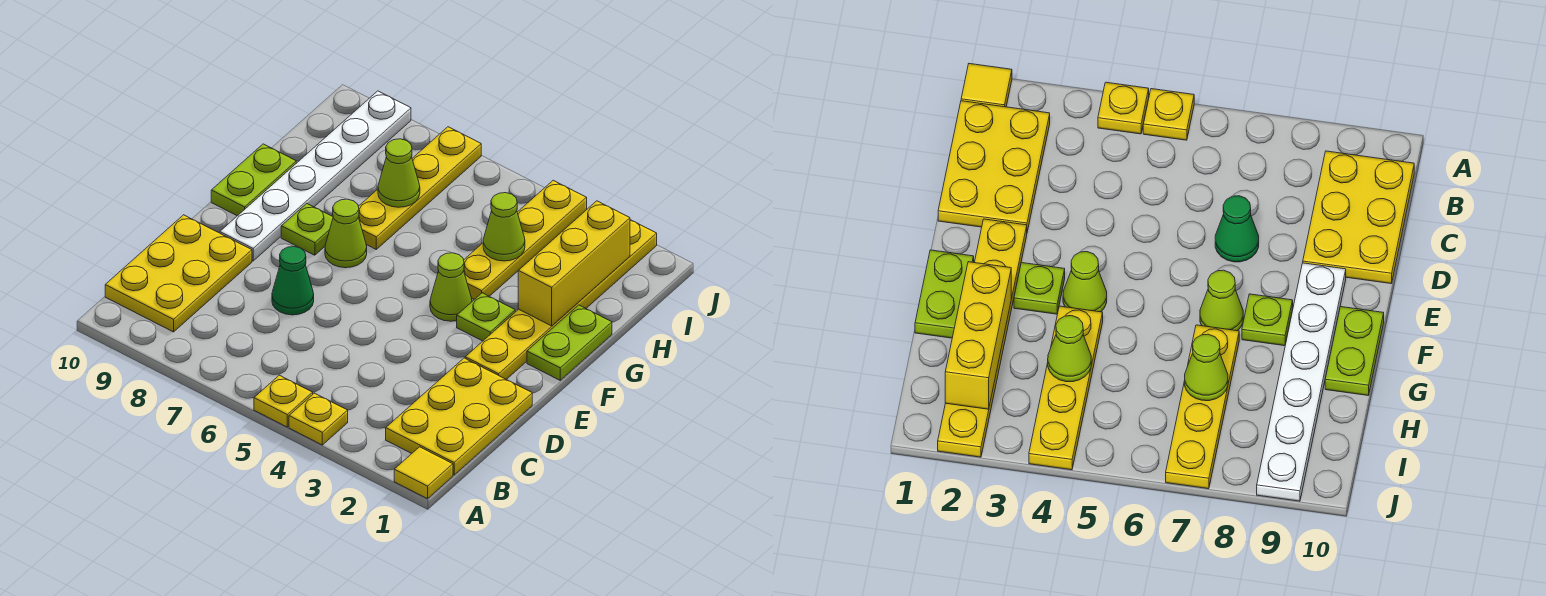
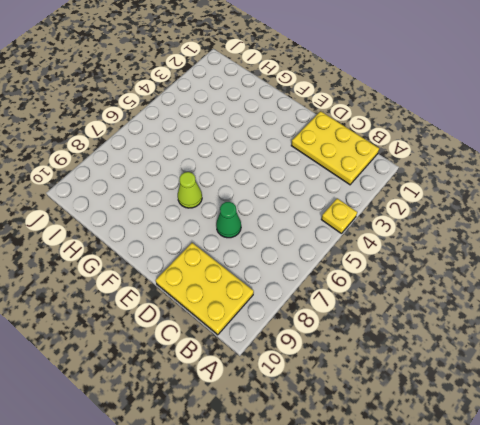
none -> yellow tile A1 level 1
none -> yellow plate A5 level 1
none -> yellow plate E2:J2 level 1

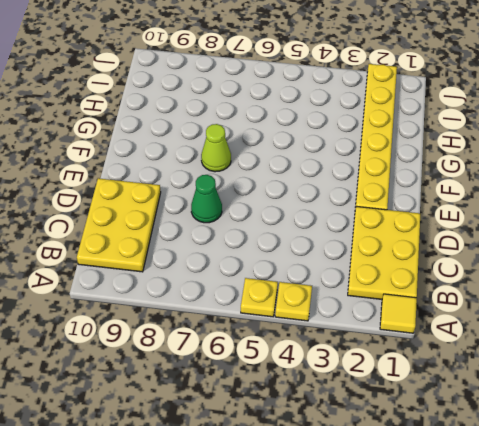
none -> white plate E9:J9 level 1
none -> lime plate F1:G1 level 1
none -> lime plate F3 level 1

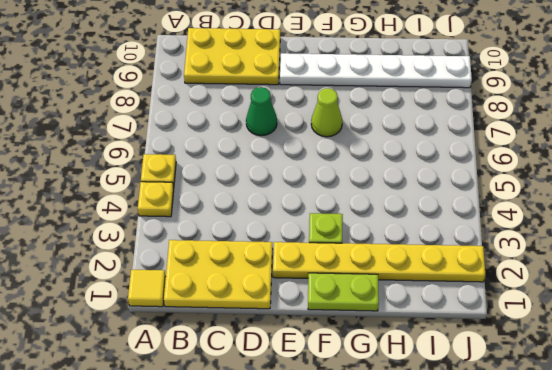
none -> lime cone F4 level 1
none -> lime plate F8 level 1
none -> lime plate F10:G10 level 1

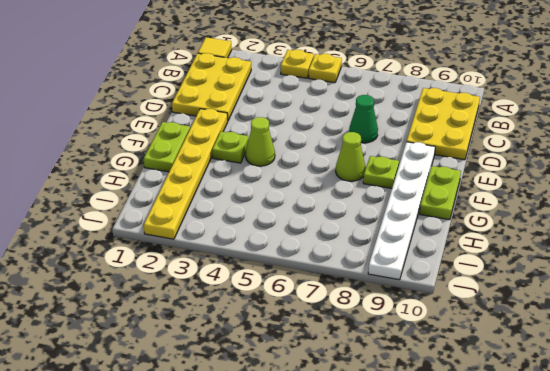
none -> yellow plate G4:J4 level 1
none -> yellow plate G7:J7 level 1
none -> yellow brick G2:I2 level 2

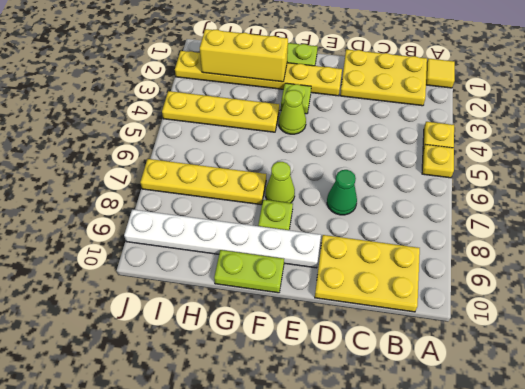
none -> lime cone H4 level 2
none -> lime cone H7 level 2

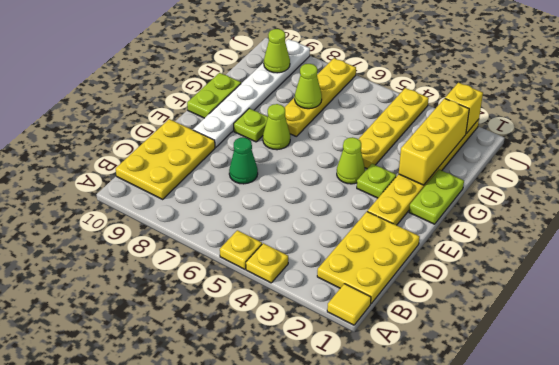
lime cone I9 level 2 -> lime cone H4 level 2
yellow brick J2 level 2 -> none

